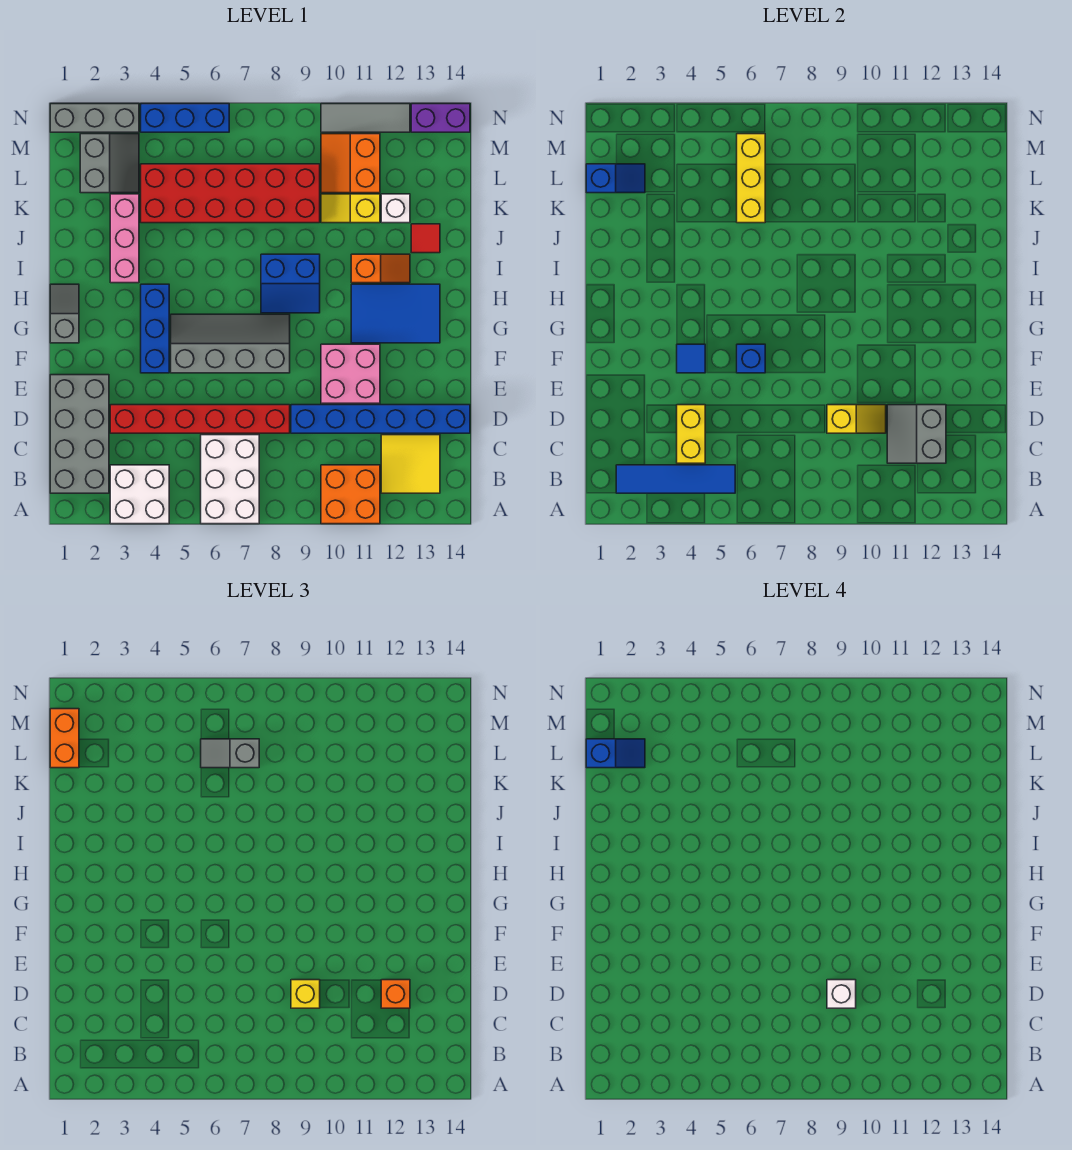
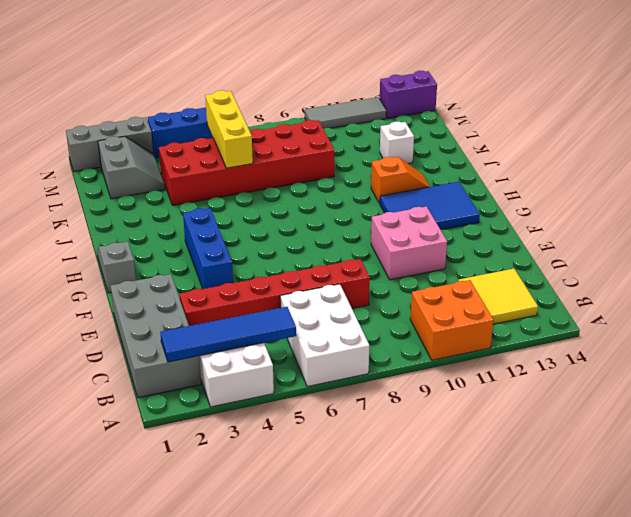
none -> blue brick D9:D14 level 1
none -> grey slope F5:G8 level 1 top F
none -> blue slope H8:I9 level 1 top I
none -> pink brick I3:K3 level 1

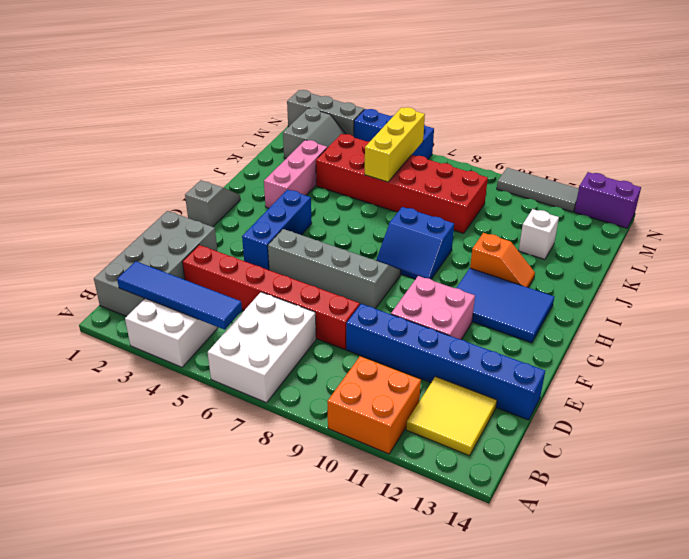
none -> red tile J13 level 1
none -> yellow slope K10:K11 level 1 top 11
none -> orange slope L10:M11 level 1 top 11
none -> yellow brick C4:D4 level 2

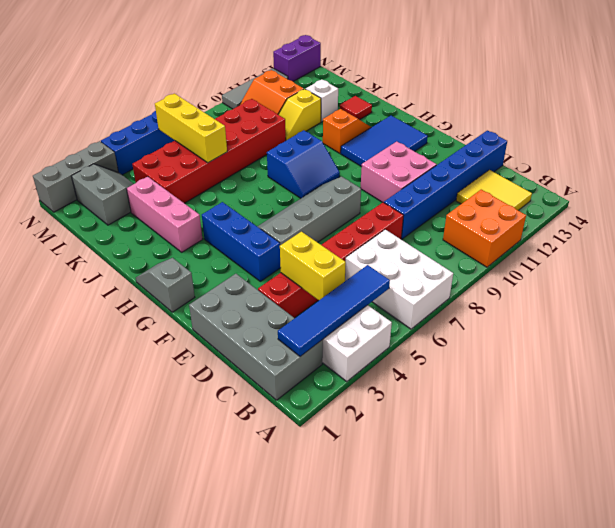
none -> grey slope C11:D12 level 2 top 12
none -> yellow slope D9:D10 level 2 top 9
none -> blue tile F4 level 2
none -> blue brick F6 level 2

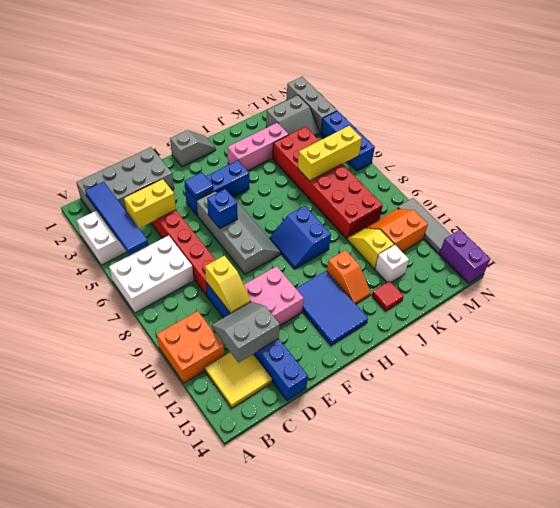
none -> blue slope L1:L2 level 2 top 1
none -> yellow brick D9 level 3
none -> orange brick D12 level 3
none -> orange brick L1:M1 level 3

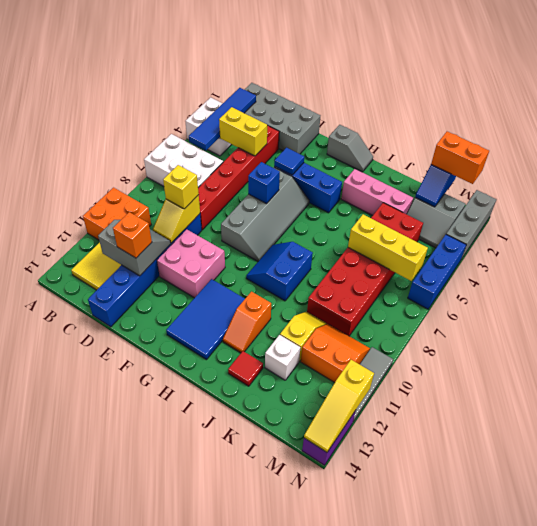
yellow slope N12:N14 level 2 top 12 -> none
none -> grey slope L6:L7 level 3 top 7
none -> white brick D9 level 4
none -> blue slope L1:L2 level 4 top 1

